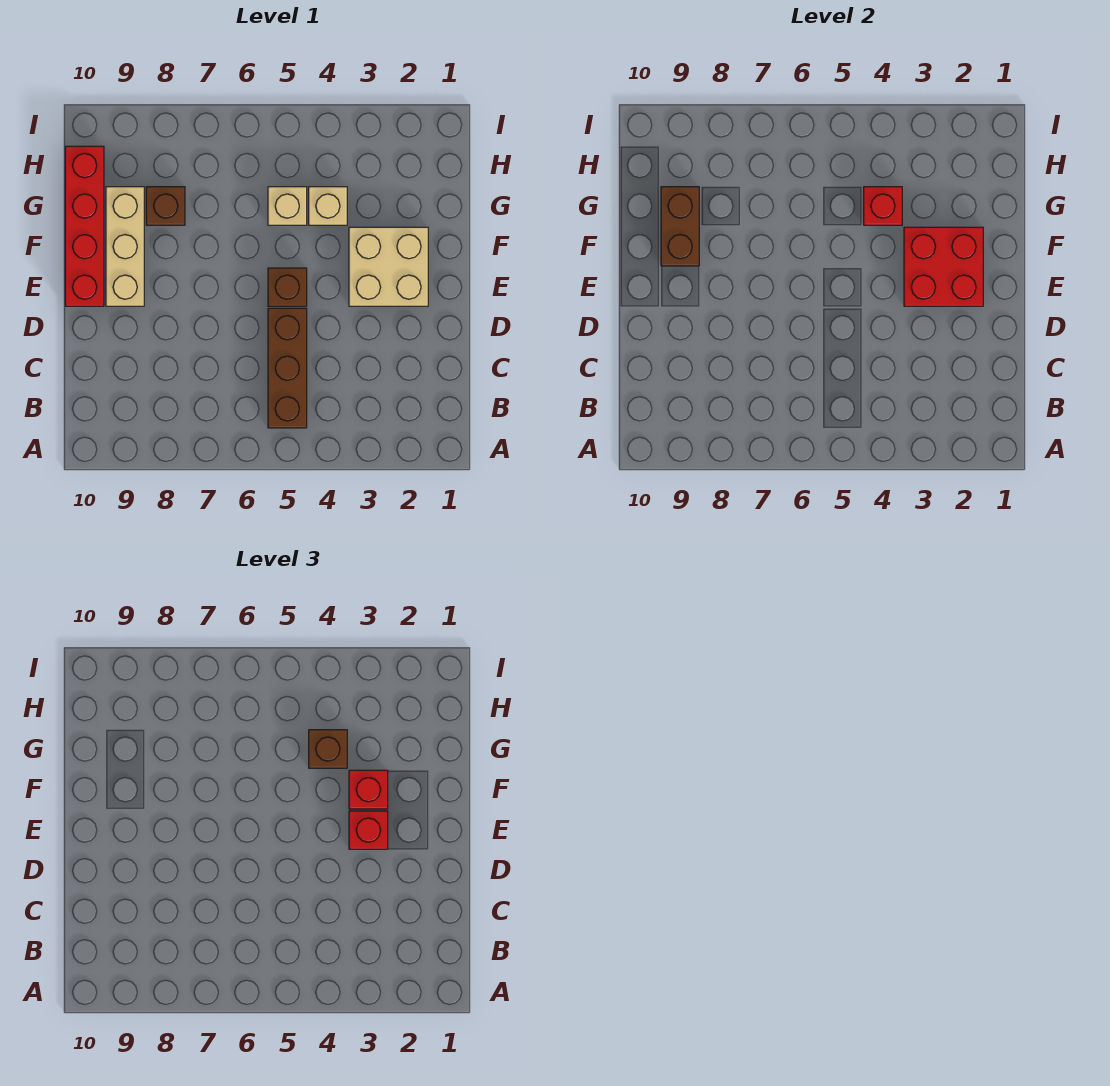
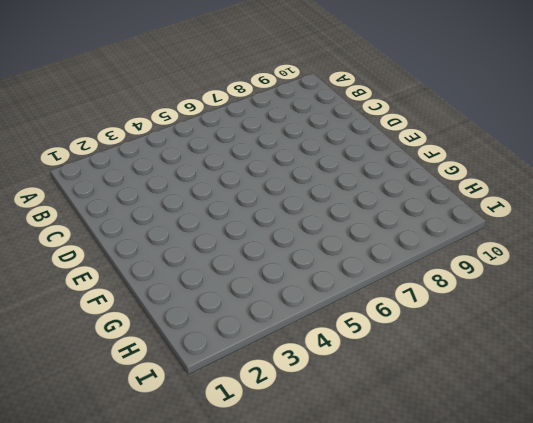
none -> brown brick B5:D5 level 1
none -> tan brick E2:F3 level 1
none -> brown brick E5 level 1

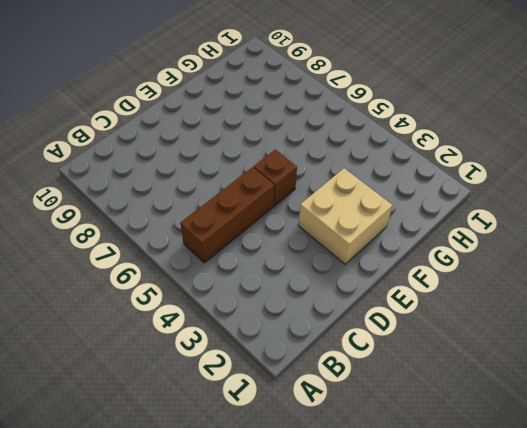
none -> tan brick E9:G9 level 1
none -> red brick E10:H10 level 1
none -> tan brick G4 level 1

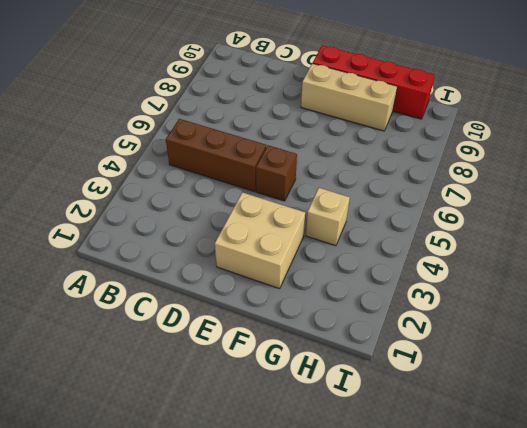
none -> tan brick G5 level 1
none -> brown brick G8 level 1
none -> red brick E2:F3 level 2

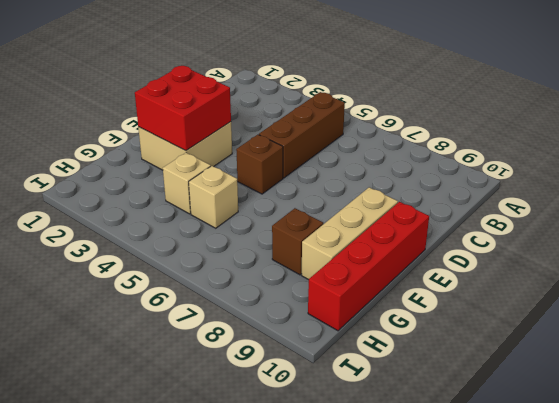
none -> brown brick F9:G9 level 2
none -> red brick G4 level 2
none -> red brick E3 level 3

